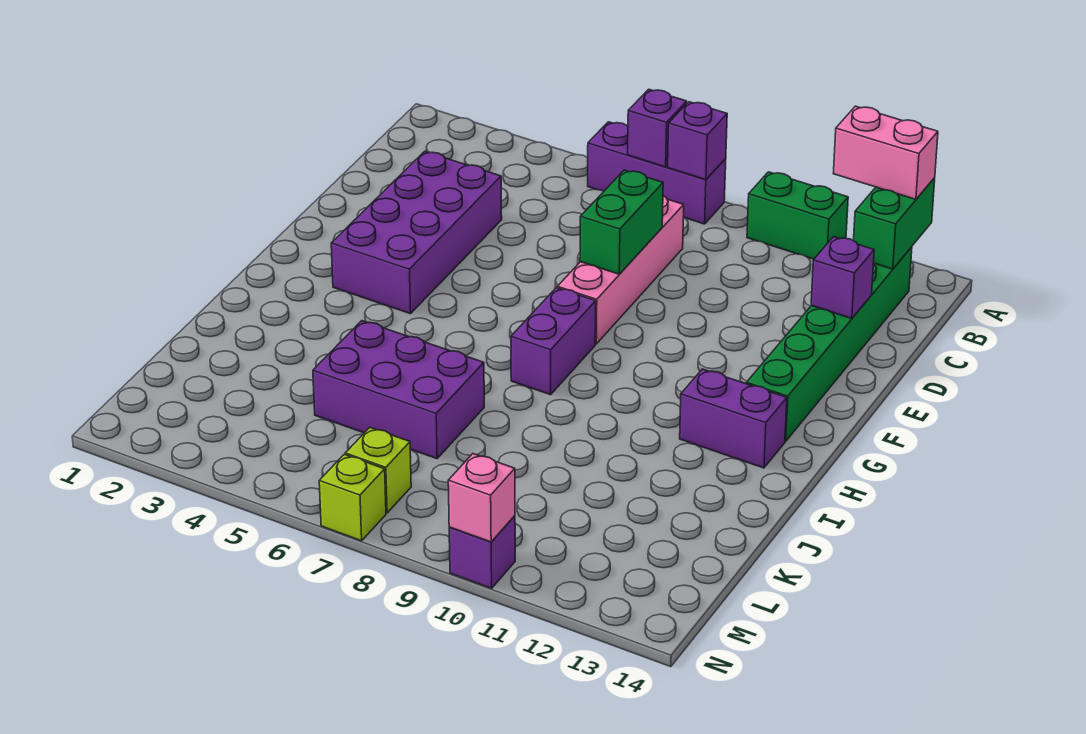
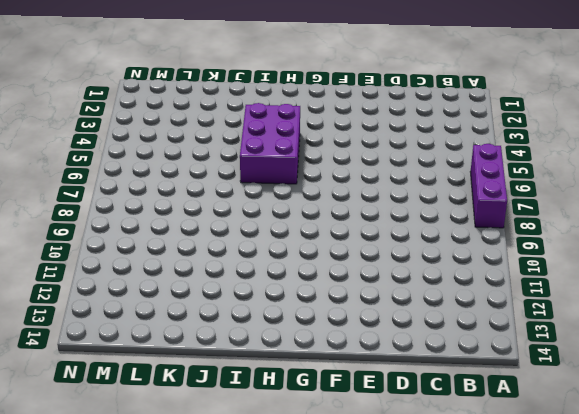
purple brick H4:I6 level 1 -> purple brick J5:K7 level 1
none -> green brick A10:A11 level 1
none -> green brick B13:G13 level 1
none -> pink brick C8:F8 level 1

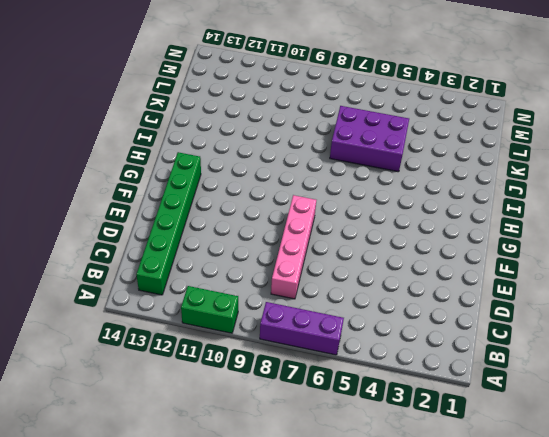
none -> purple brick D3:G4 level 1
none -> purple brick G8:H8 level 1
none -> purple brick H12:H13 level 1

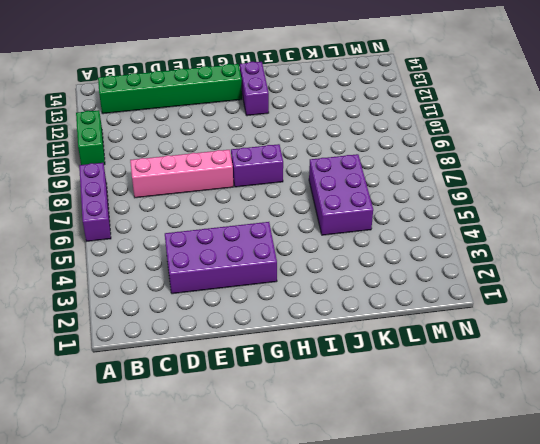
none -> lime brick M7 level 1
none -> lime brick N7 level 1
none -> purple brick N10 level 1

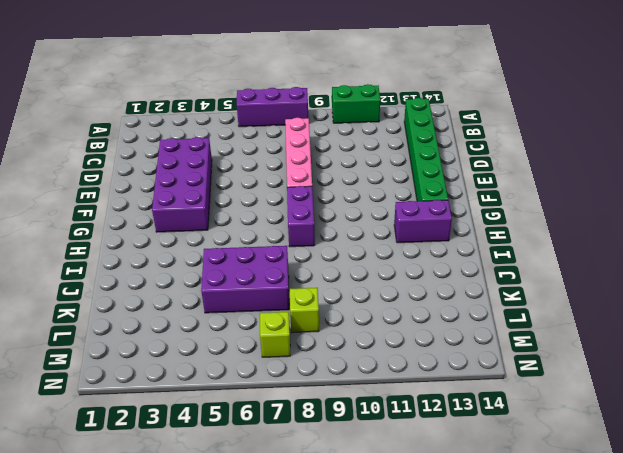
lime brick L8 level 1 -> lime brick N7 level 1
none -> purple brick N10 level 1
none -> purple brick A7 level 2
none -> purple brick A8 level 2

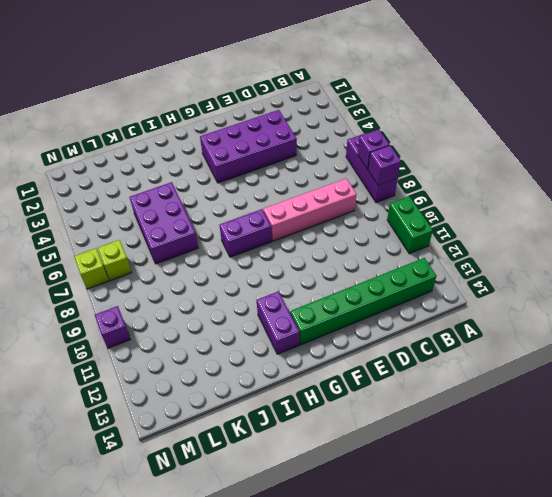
none -> green brick A13:B13 level 2
none -> green brick D8:E8 level 2
none -> purple brick D13 level 2

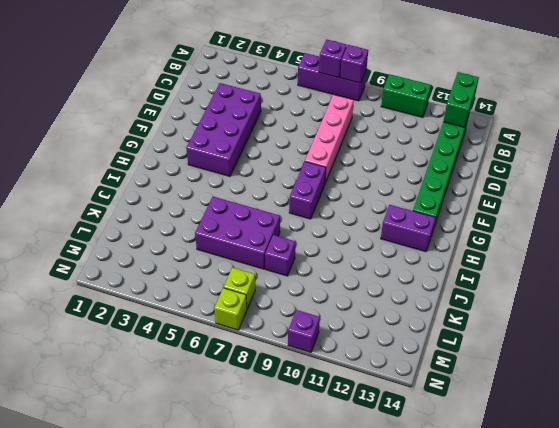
purple brick K8 level 1 -> purple brick D13 level 2
none -> green brick D8:E8 level 2
none -> pink brick N10 level 2
none -> pink brick A12:A13 level 3

